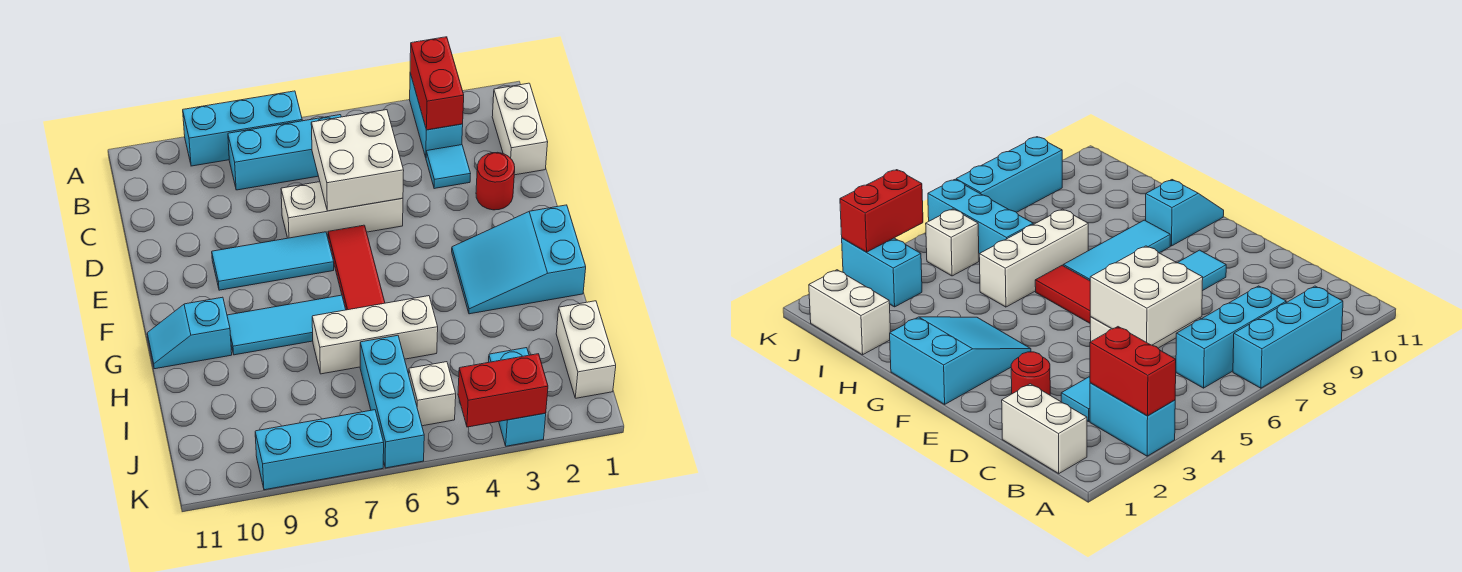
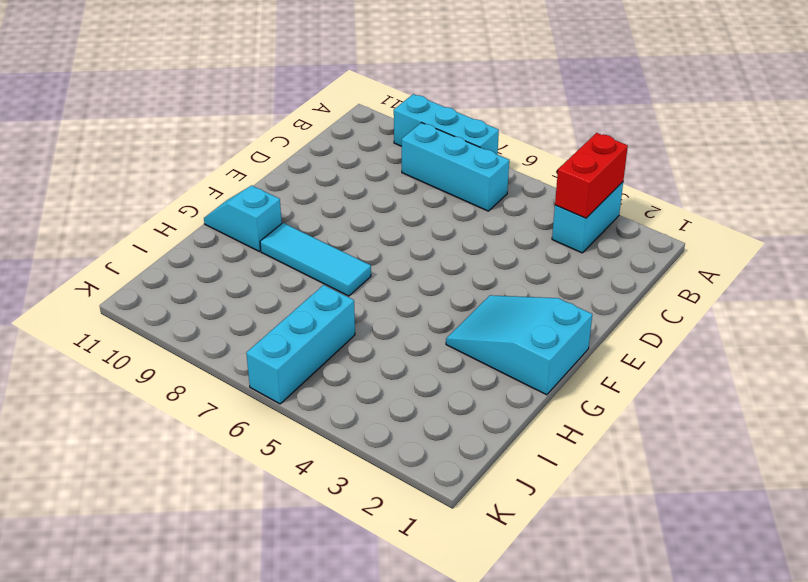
none -> white brick B1:C1 level 1
none -> cyan tile C3 level 1
none -> red round brick D2 level 1

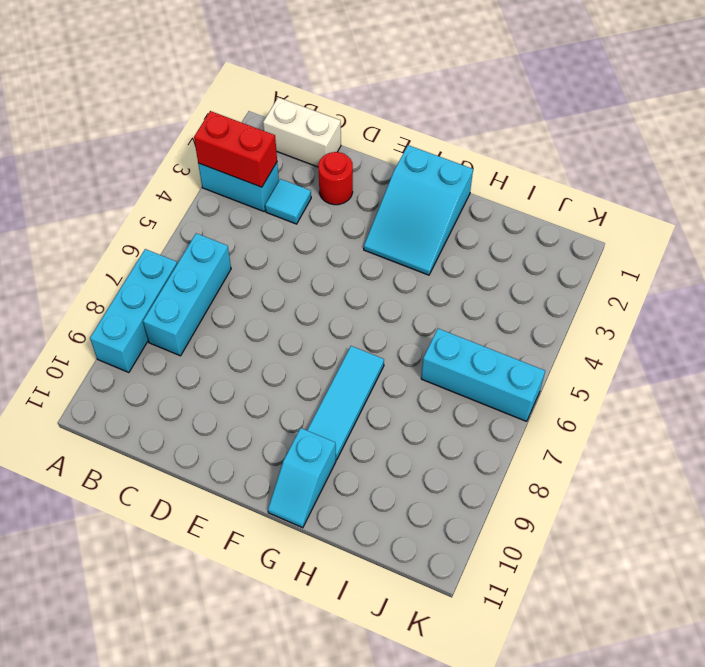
none -> white brick D5:D7 level 1
none -> red tile E6:G6 level 1
none -> cyan tile E7:E9 level 1

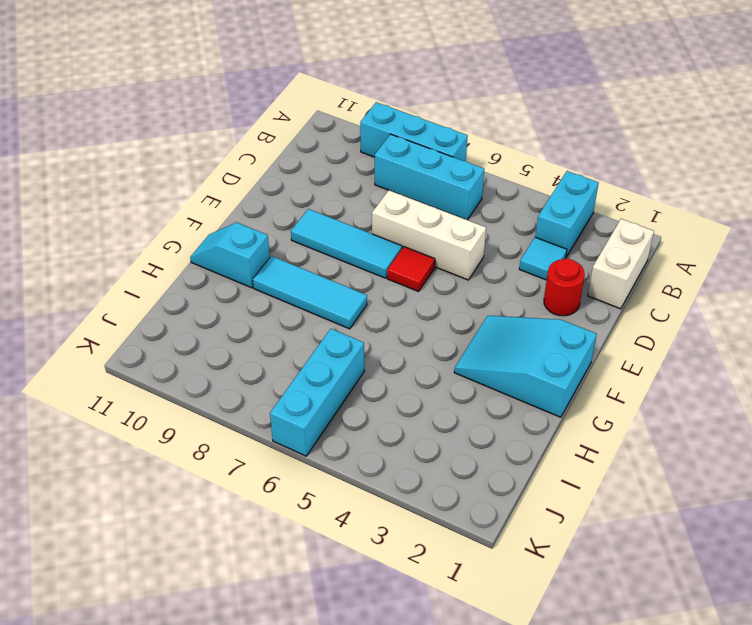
red tile E6 level 1 -> red tile E6:G6 level 1
none -> white brick H5:H7 level 1
none -> white brick I1:J1 level 1
none -> cyan brick J3:K3 level 1

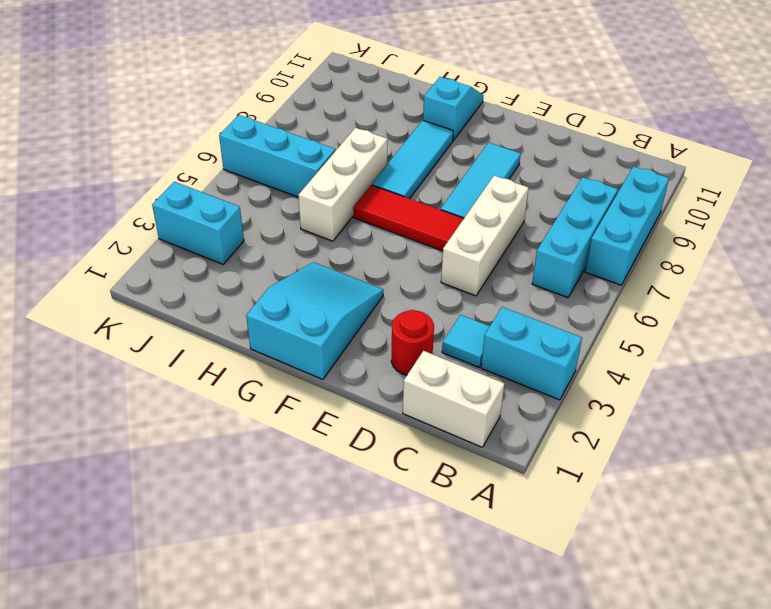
none -> white brick I1:J1 level 1
none -> white brick J5 level 1
none -> cyan brick K7:K9 level 1

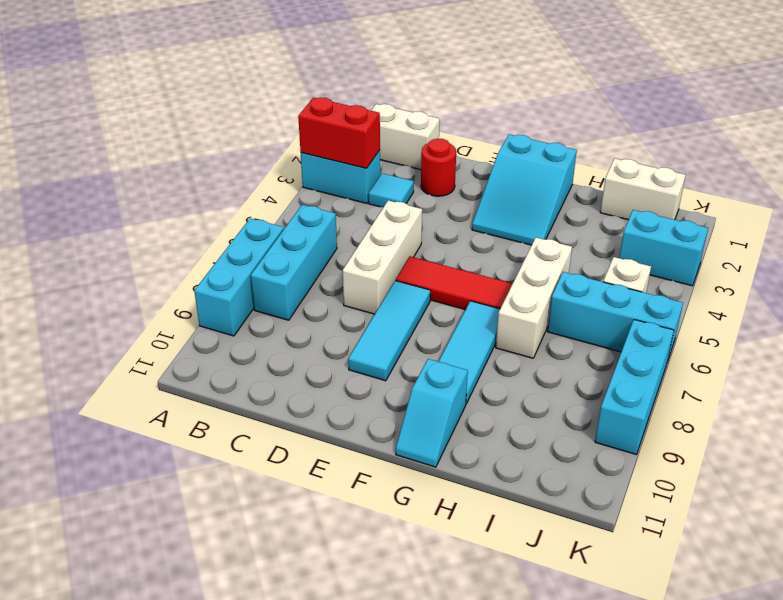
none -> white brick C5:D6 level 2
none -> red brick K3:K4 level 2

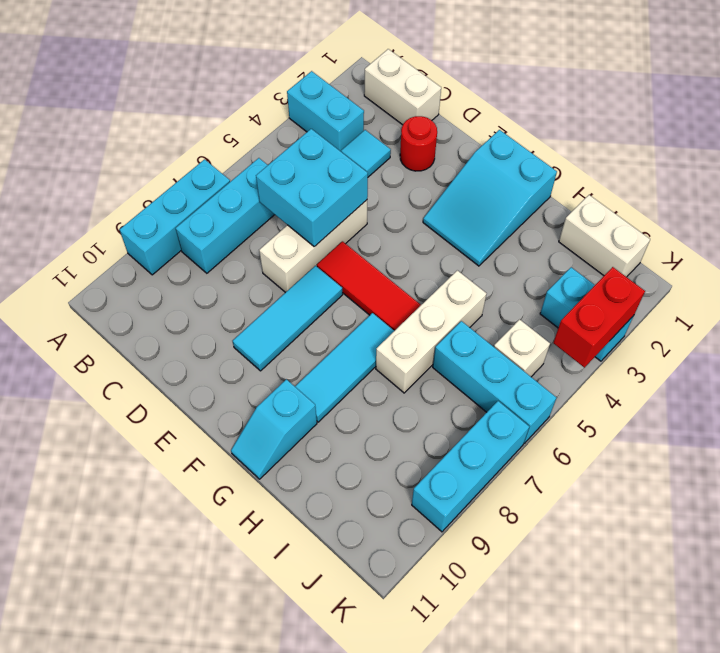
cyan brick C5:D6 level 2 -> white brick C5:D6 level 2
none -> red brick A3:B3 level 2

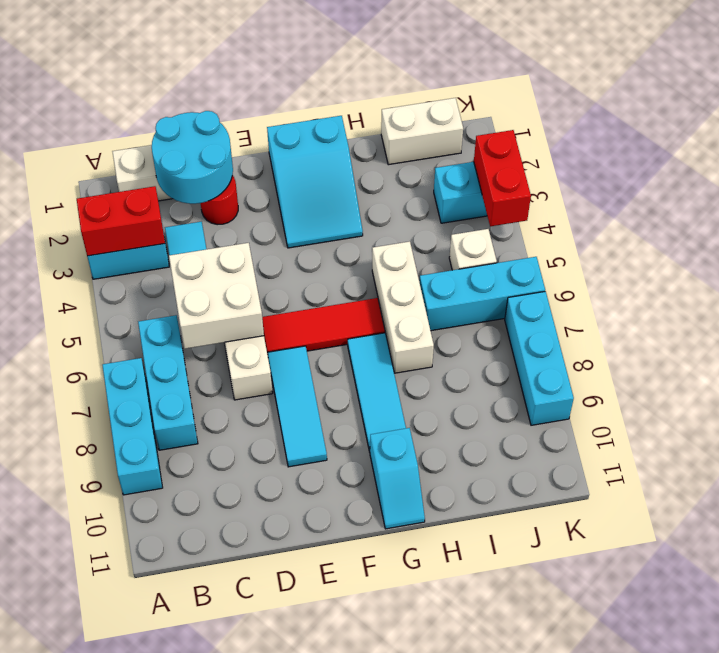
cyan round brick C1:D2 level 2 -> none

